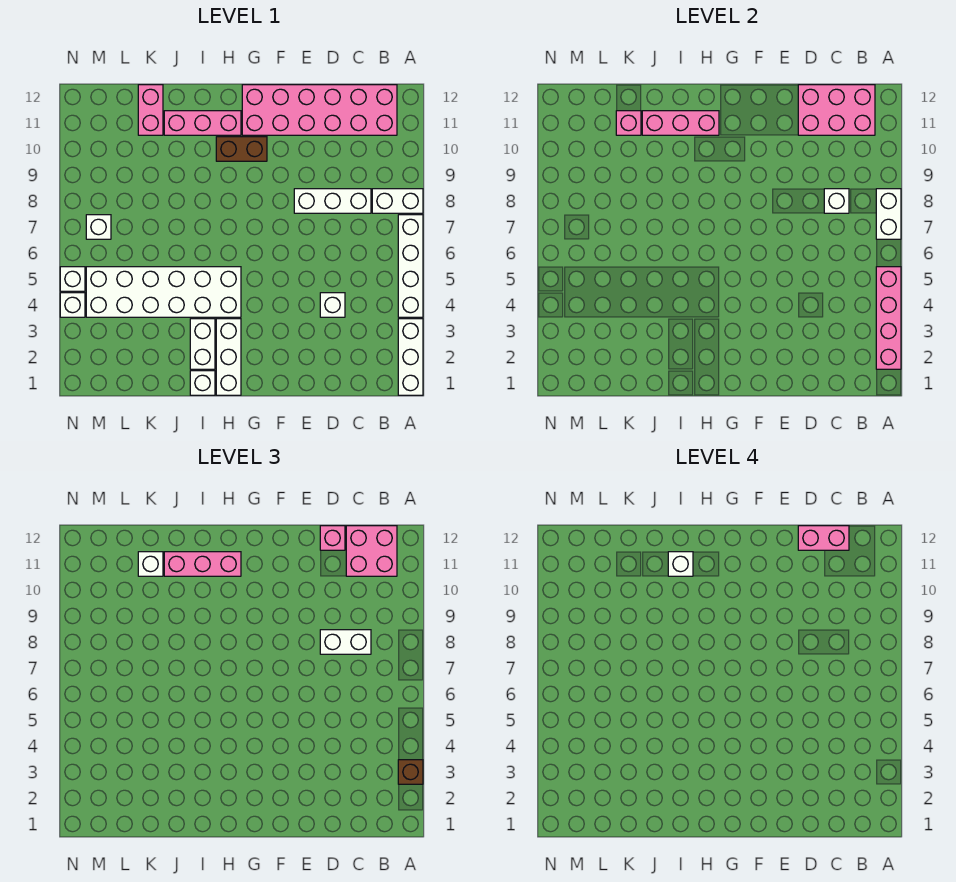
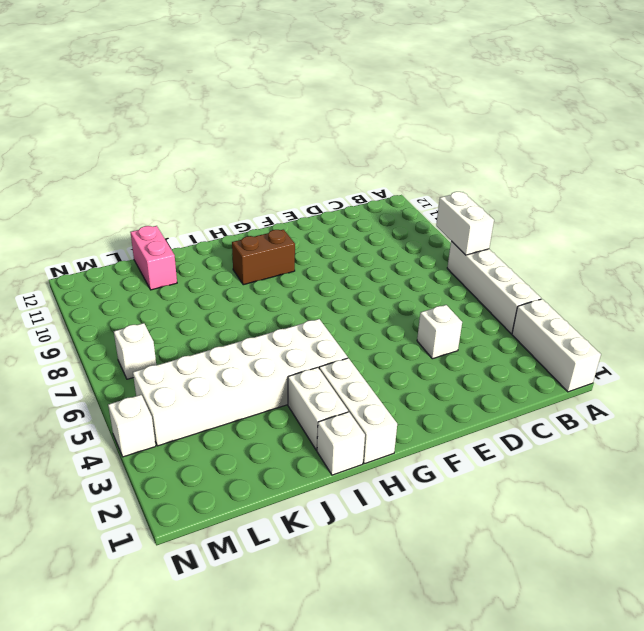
none -> white brick A8:B8 level 1
none -> pink brick B11:G12 level 1
none -> white brick C8:E8 level 1
none -> pink brick H11:J11 level 1

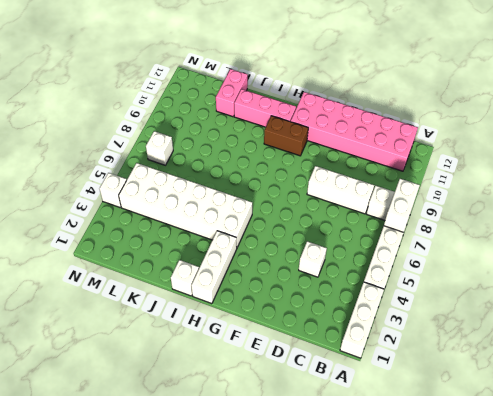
none -> white brick I2:I3 level 1
none -> white brick N5 level 1
none -> pink brick A2:A5 level 2
none -> pink brick B11:D12 level 2

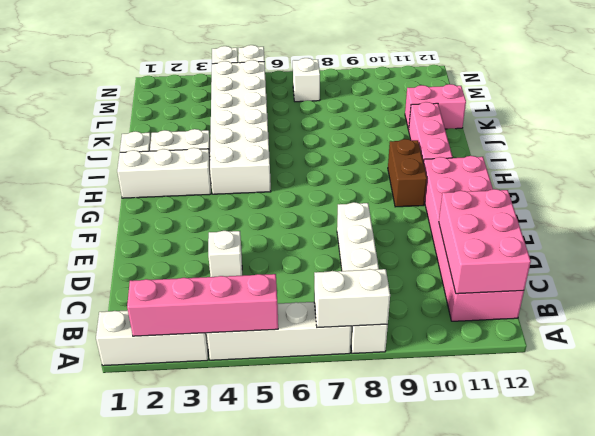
none -> white brick C8 level 2
none -> pink brick H11:J11 level 2
none -> pink brick K11 level 2
none -> brown brick A3 level 3

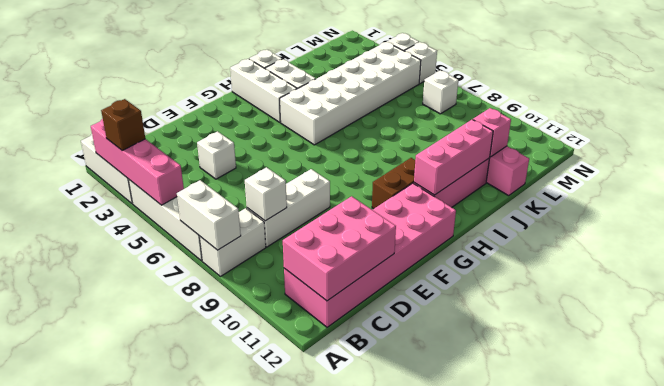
none -> pink brick B11:C12 level 3
none -> white brick C8:D8 level 3
none -> pink brick D12 level 3
none -> pink brick H11:J11 level 3

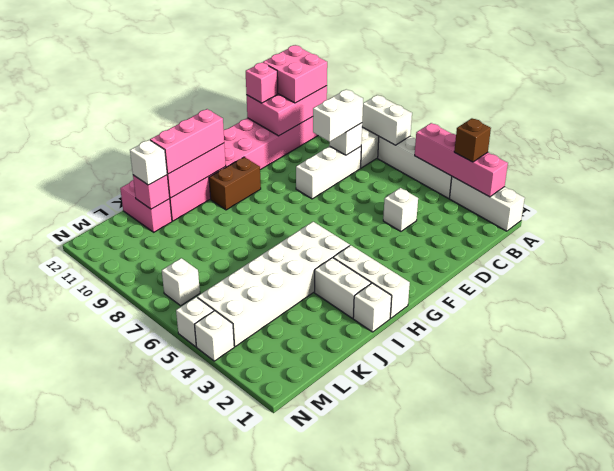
none -> pink brick C12:D12 level 4
none -> white brick I11 level 4

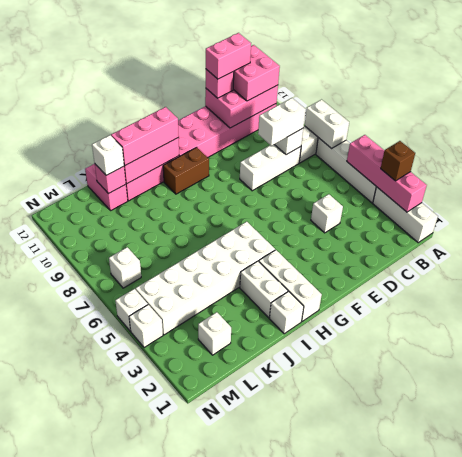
white brick L2 level 1 -> white brick I11 level 4

